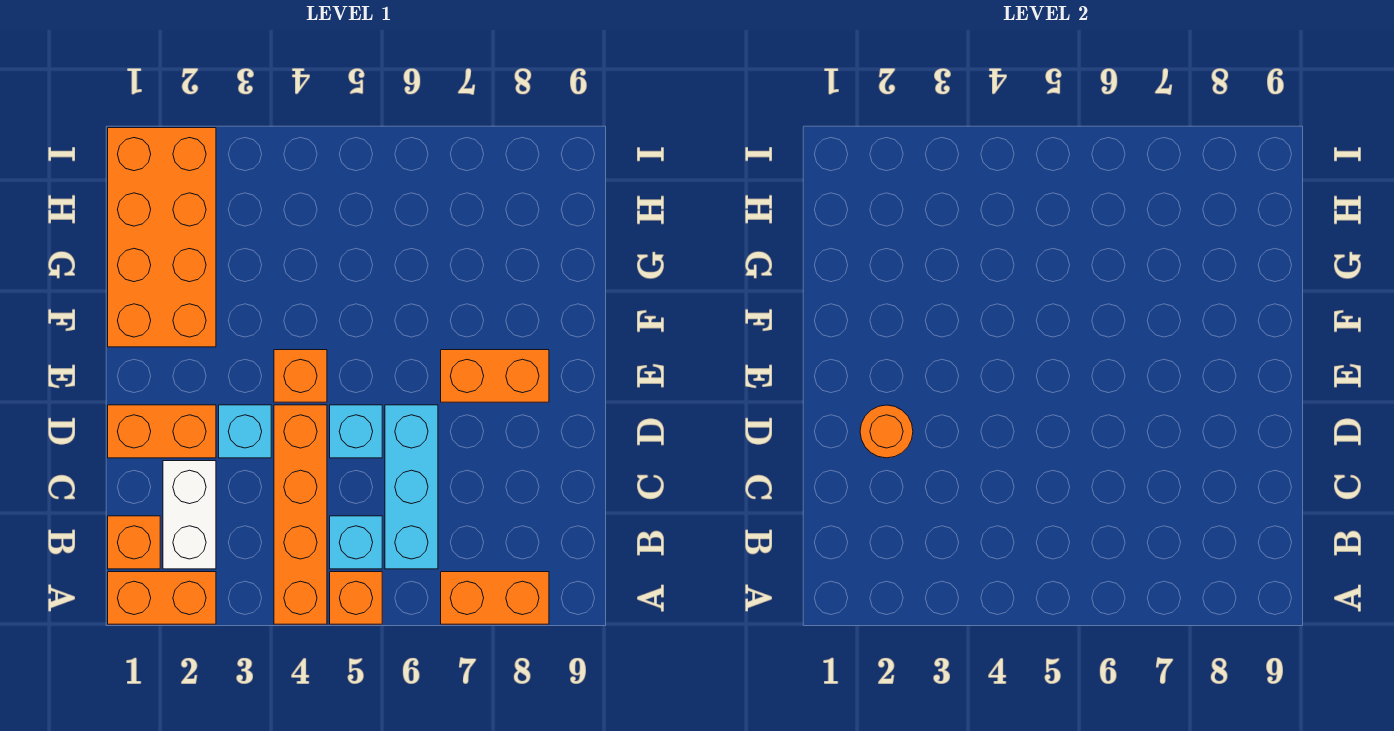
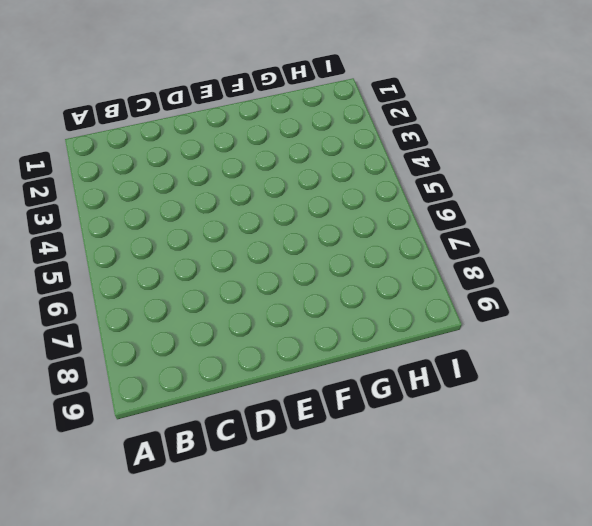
none -> orange brick A1:A2 level 1
none -> orange brick A4:D4 level 1
none -> orange brick A5 level 1

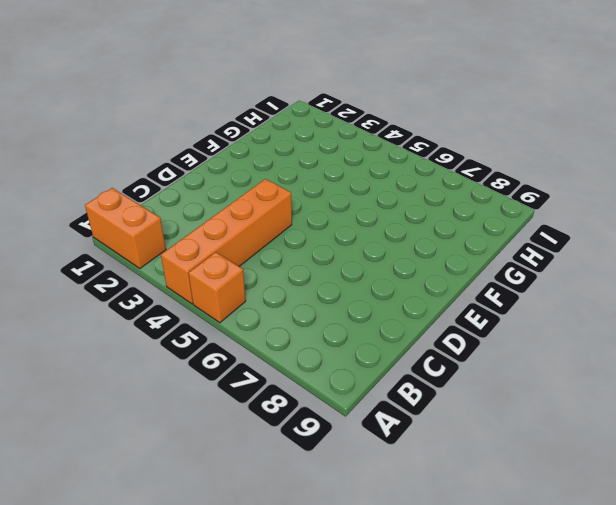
none -> orange brick A7:A8 level 1
none -> orange brick B1 level 1
none -> white brick B2:C2 level 1

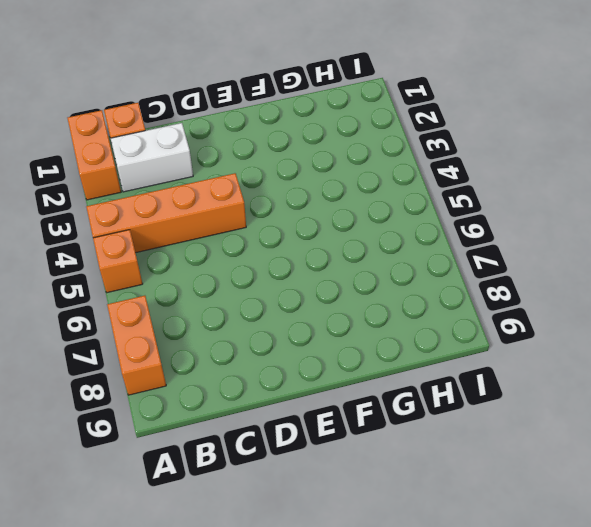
none -> cyan brick B5 level 1
none -> cyan brick B6:D6 level 1
none -> orange brick D1:D2 level 1

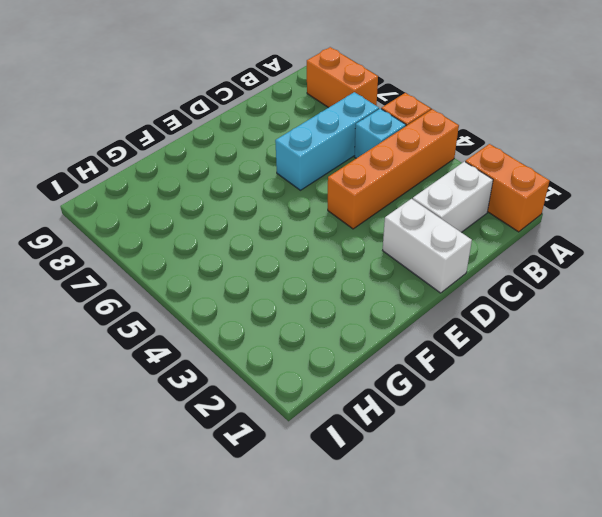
white brick D1:D2 level 1 -> orange brick D1:D2 level 1
none -> orange brick B1 level 1
none -> cyan brick D3 level 1
none -> cyan brick D5 level 1

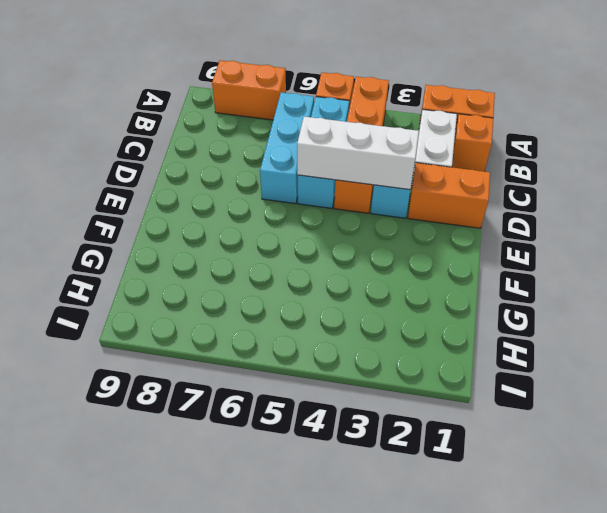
white brick D3:D5 level 2 -> none
none -> orange brick E4 level 1
none -> orange brick E7:E8 level 1
none -> orange brick F1:I2 level 1

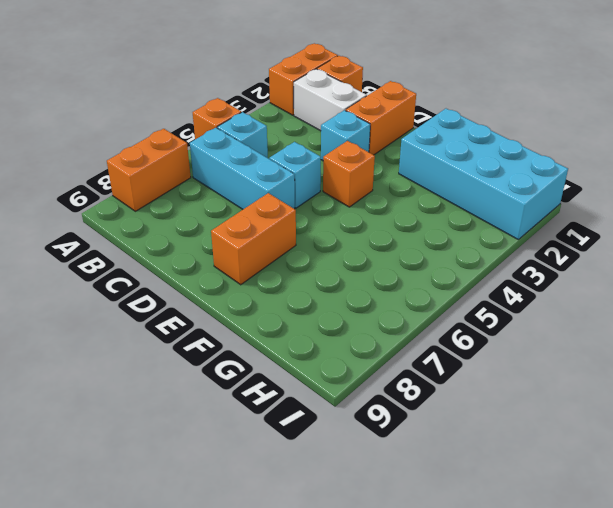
cyan brick F1:I2 level 1 -> orange brick F1:I2 level 1
none -> orange brick A4:D4 level 1
none -> orange round brick D2 level 2

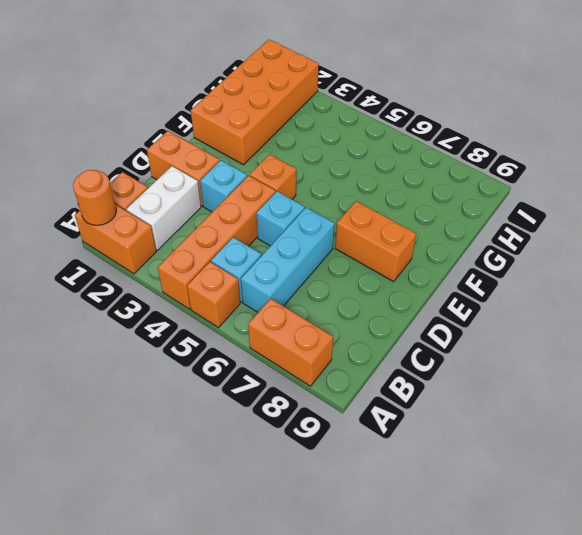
orange round brick A1 level 2 -> orange round brick D2 level 2

